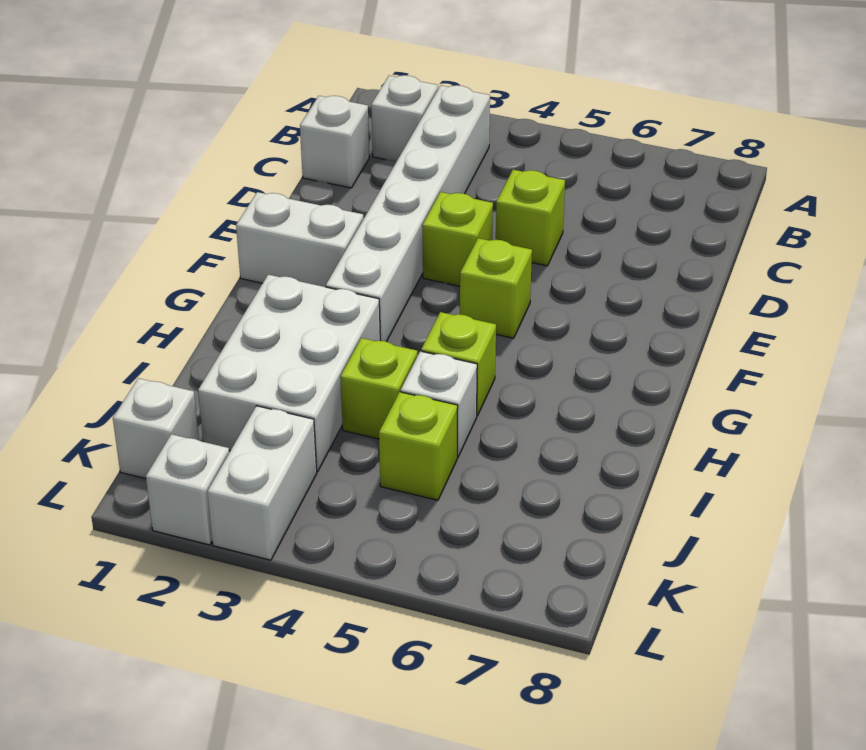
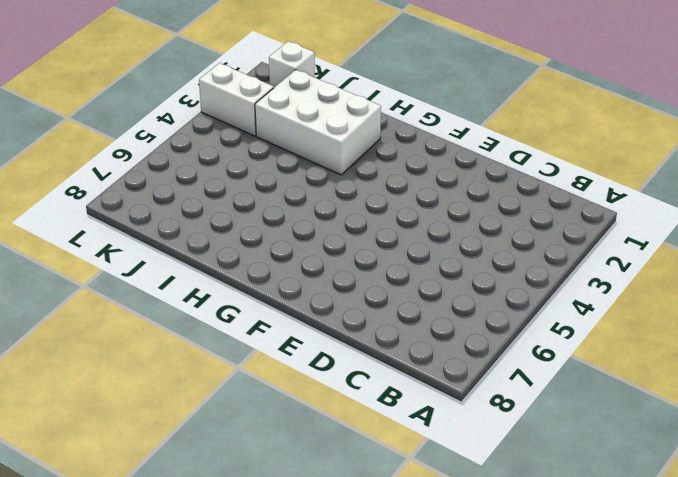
none -> white brick B2 level 1
none -> white brick B3:G3 level 1
none -> white brick C1 level 1

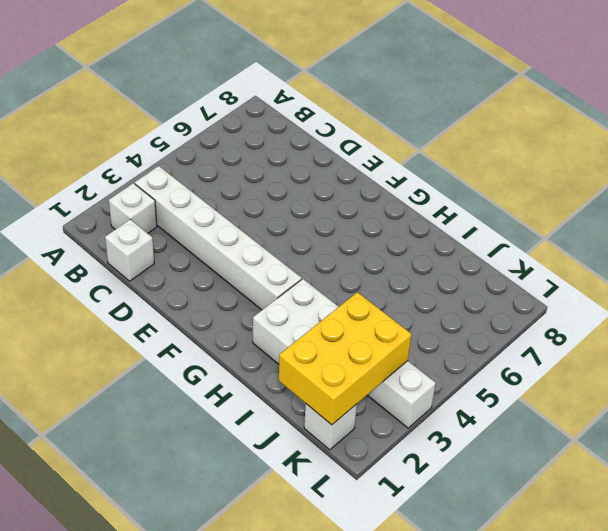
yellow brick J1:K3 level 2 -> none
none -> lime brick D5 level 1
none -> lime brick E4 level 1
none -> white brick F1:F2 level 1

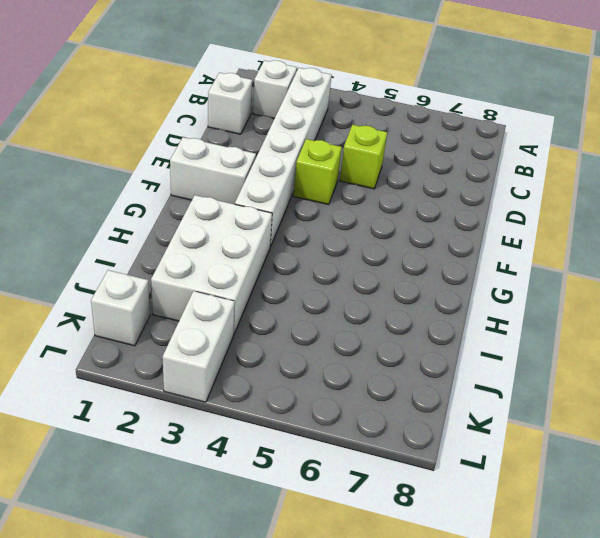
none -> lime brick F5 level 1
none -> lime brick H5 level 1
none -> lime brick I4 level 1

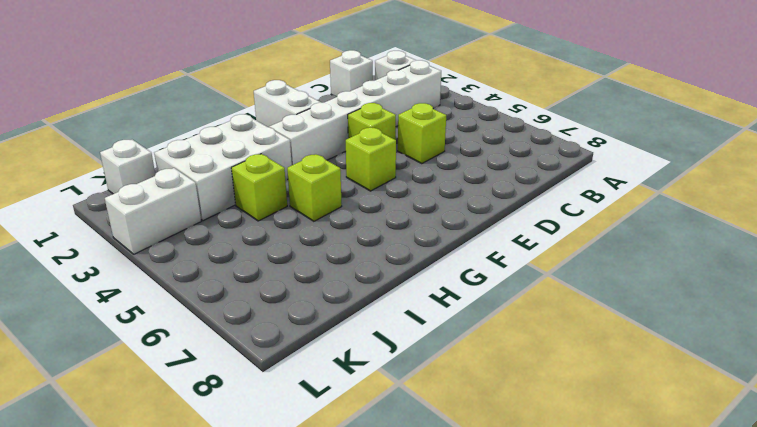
none -> white brick I5 level 1
none -> lime brick J5 level 1
none -> white brick L2 level 1

